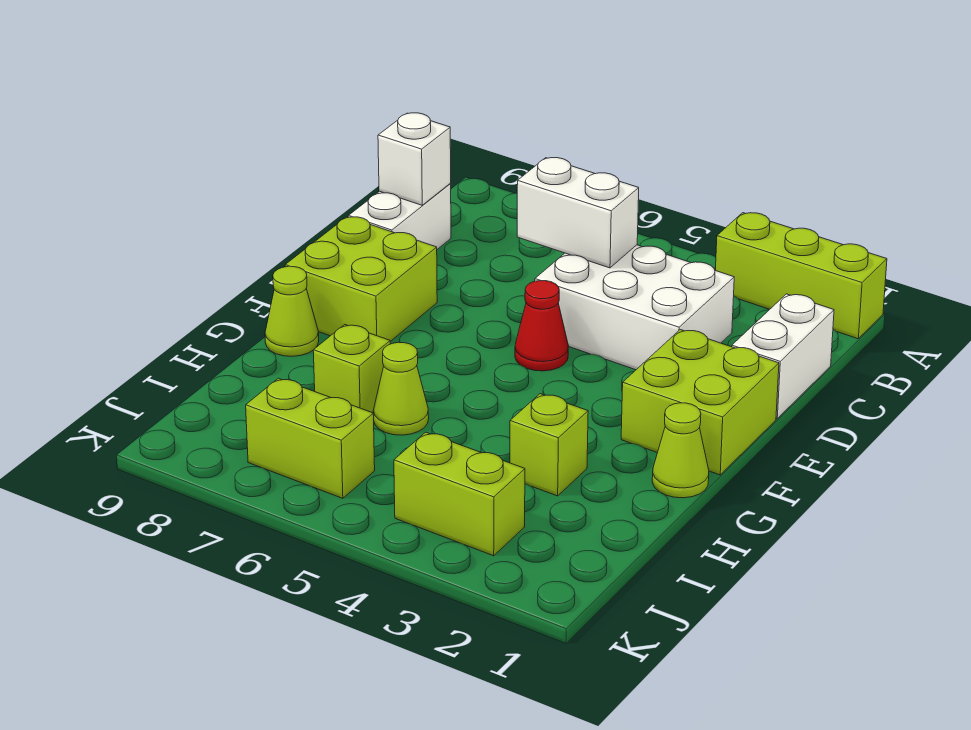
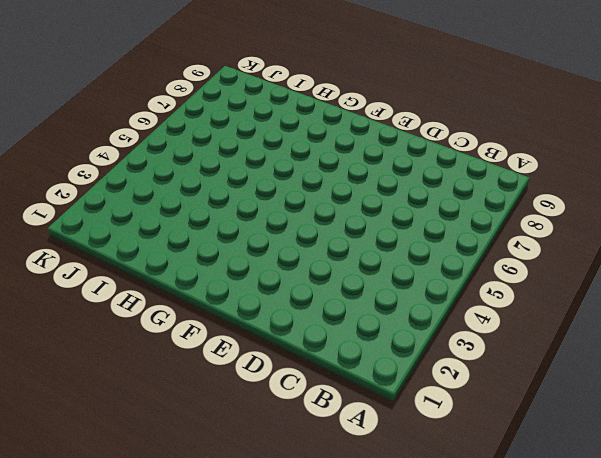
none -> lime brick A1:A3 level 1
none -> white brick C1:D1 level 1
none -> white brick C3:D5 level 1

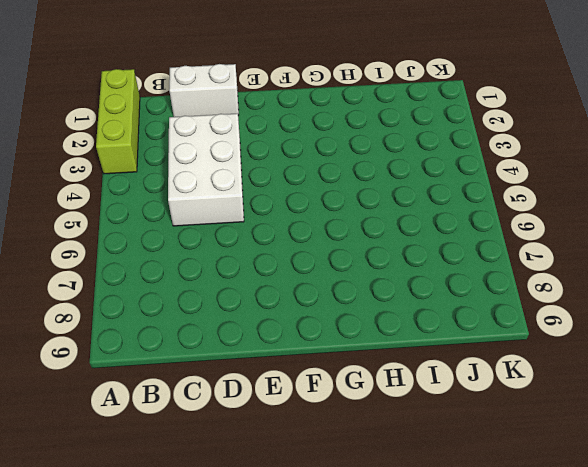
none -> white brick C9:D9 level 1
none -> lime brick E1:F2 level 1
none -> red cone E5 level 1

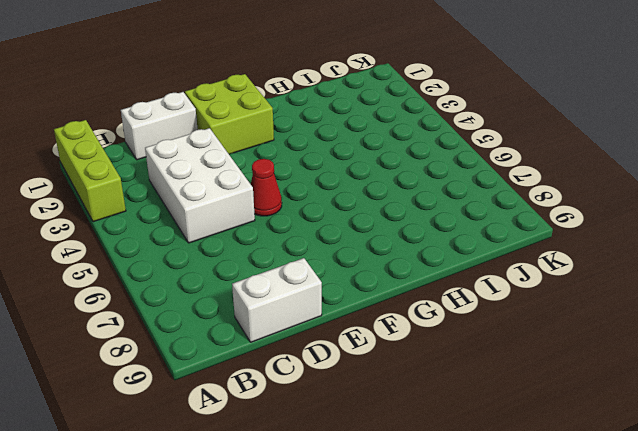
none -> lime brick E8:F9 level 1
none -> lime cone G1 level 1
none -> lime cone G9 level 1

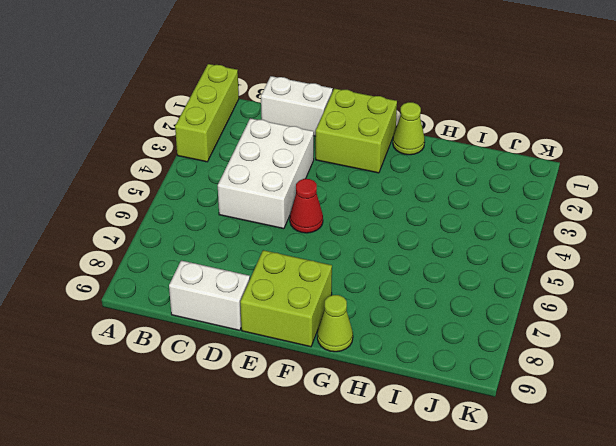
none -> lime brick H3 level 1
none -> lime cone H6 level 1
none -> lime brick H7 level 1

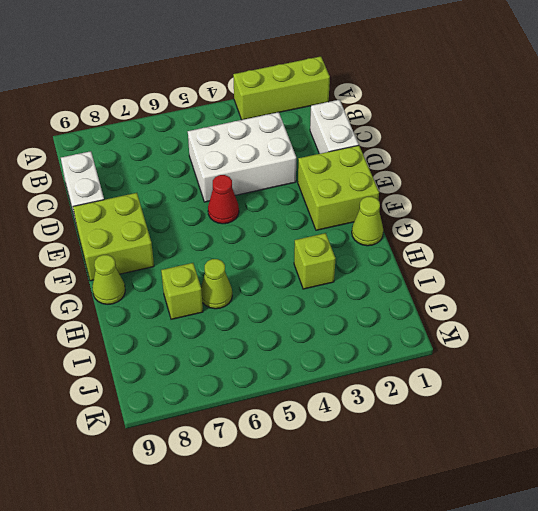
none -> lime brick J3:J4 level 1
none -> lime brick J6:J7 level 1
none -> white brick C5:C6 level 2

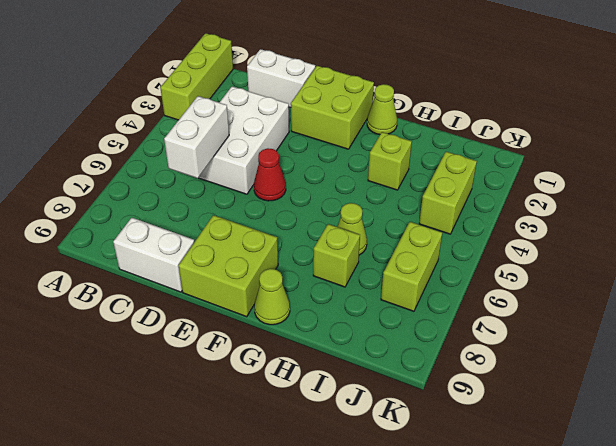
none -> white brick C9 level 2

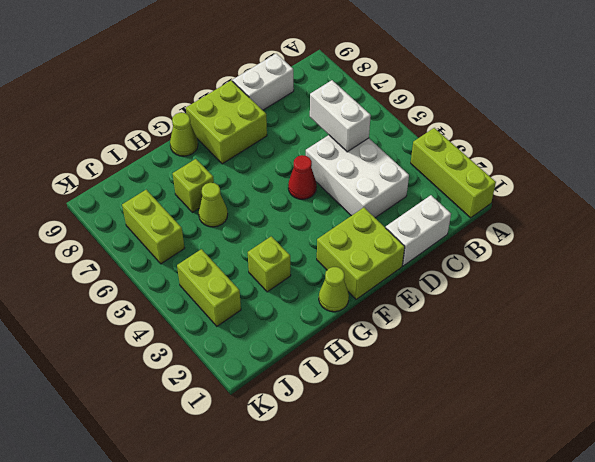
none -> white brick C9 level 2

